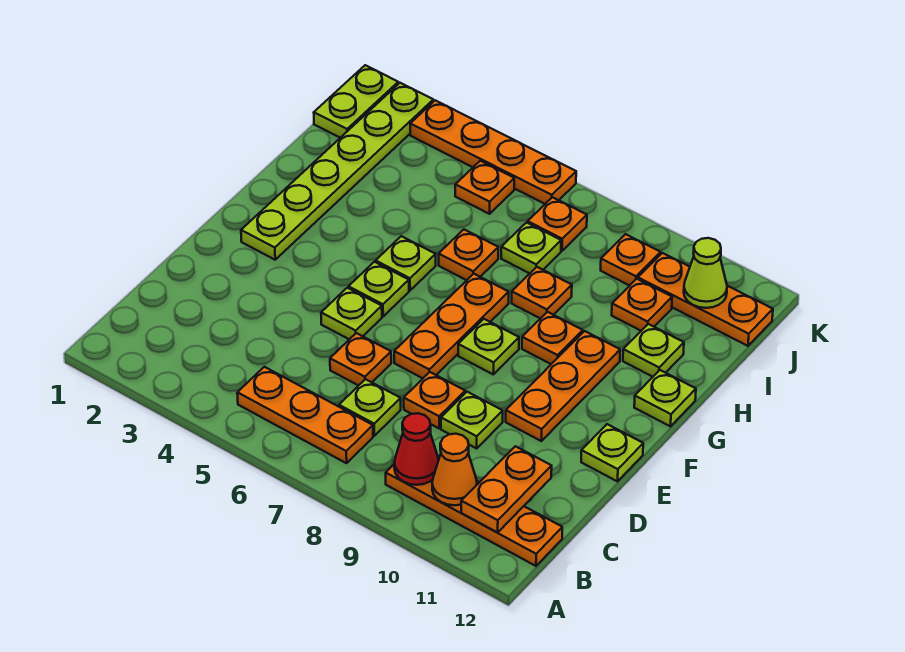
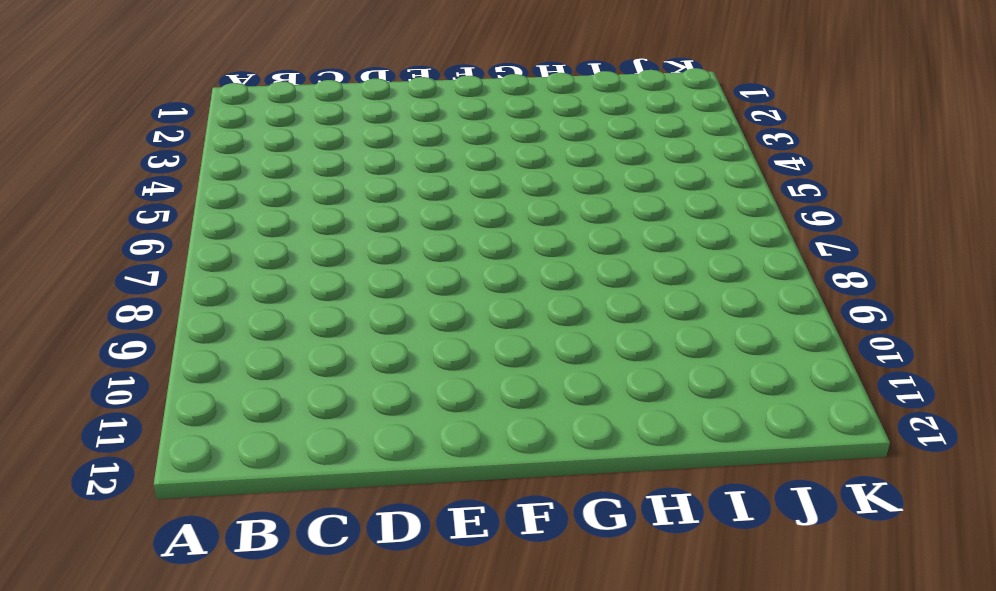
none -> orange plate B5:B7 level 1
none -> orange plate B9:B12 level 1
none -> lime plate C7 level 1
none -> orange plate D6 level 1

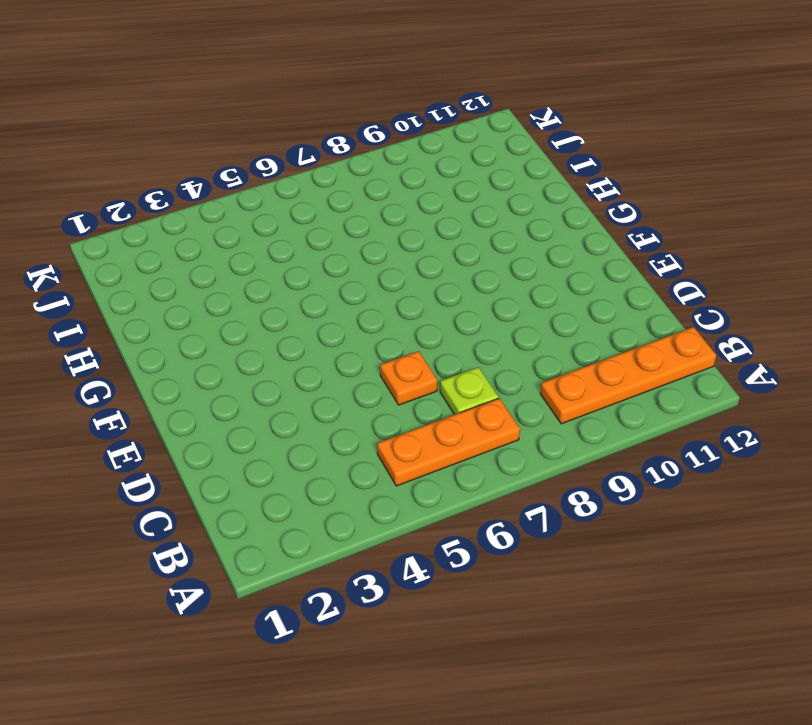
none -> orange plate D8 level 1
none -> lime plate D9 level 1
none -> lime plate E5 level 1
none -> orange plate E7:G7 level 1

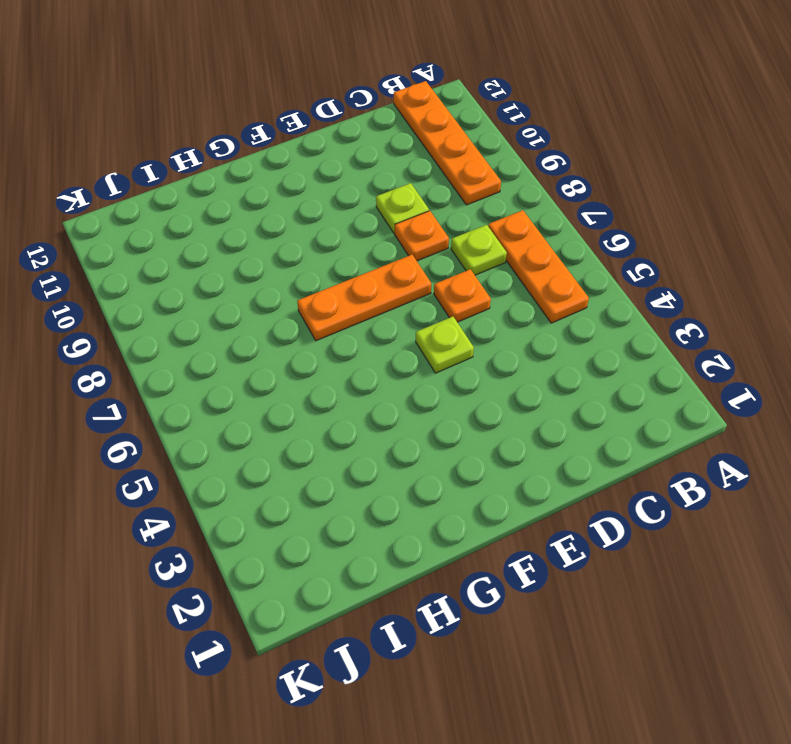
none -> orange plate E10:G10 level 1
none -> lime plate E12 level 1
none -> lime plate F2:K2 level 1
none -> lime plate F5 level 1

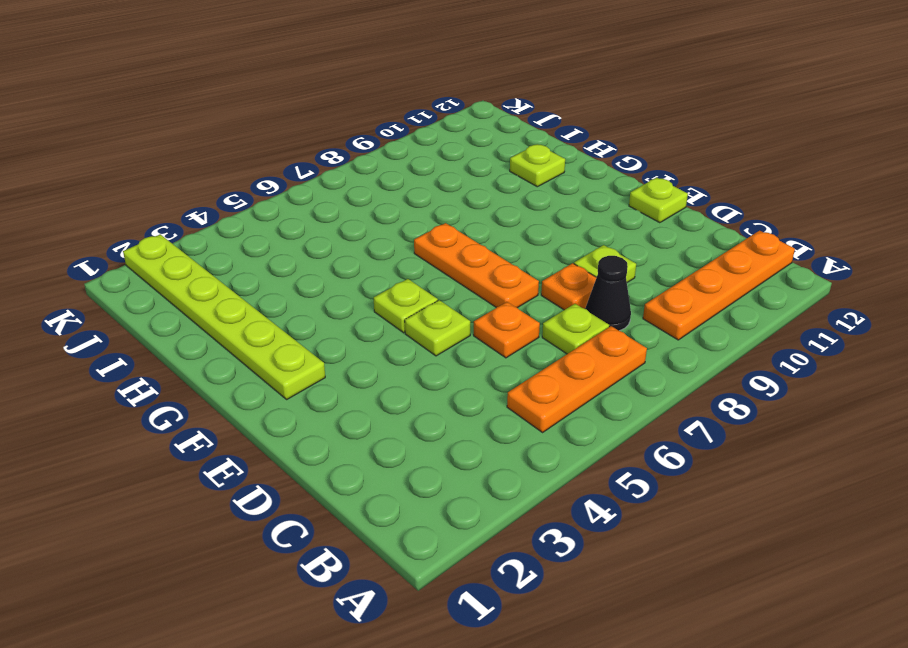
black cone C8 level 1 -> none
none -> orange plate E10:G10 level 1
none -> lime plate F8 level 1
none -> lime plate G5 level 1
none -> orange plate G9 level 1

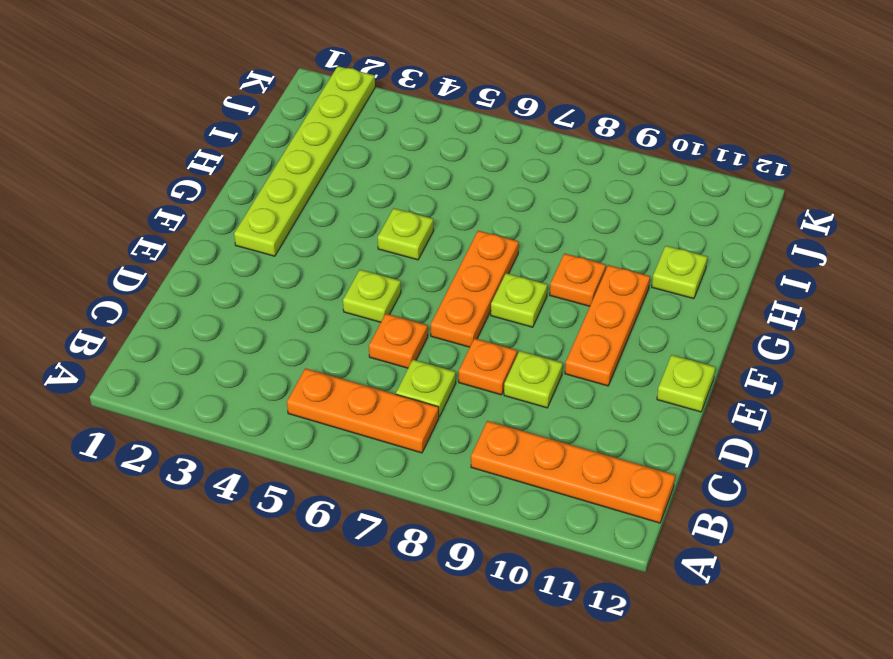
none -> lime plate F5 level 1
none -> lime plate G12 level 1
none -> orange plate H6 level 1
none -> orange plate H8 level 1

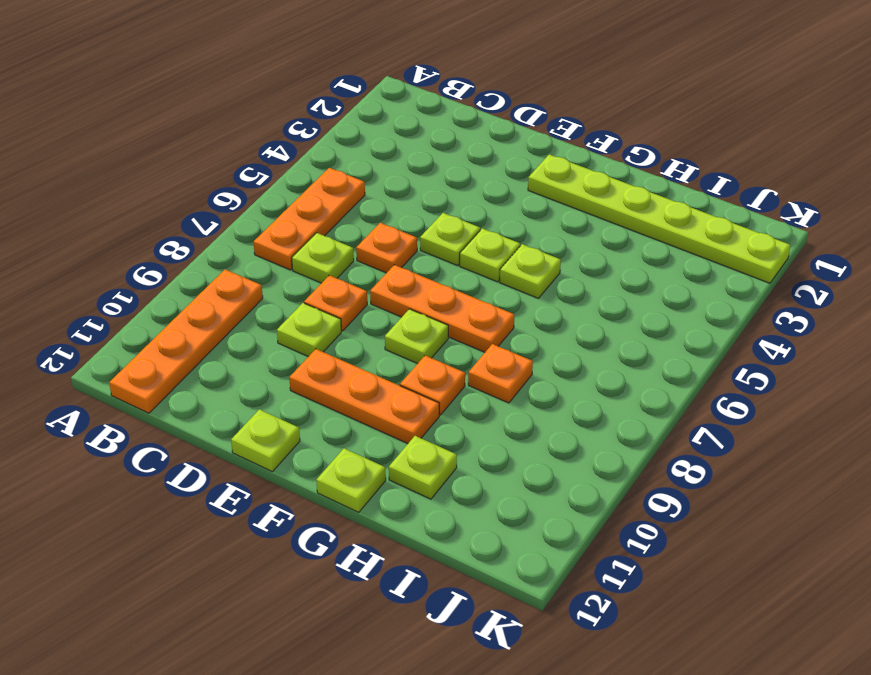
none -> orange plate H6 level 1
none -> lime plate I7 level 1
none -> orange plate I10 level 1
none -> lime plate J1:K1 level 1

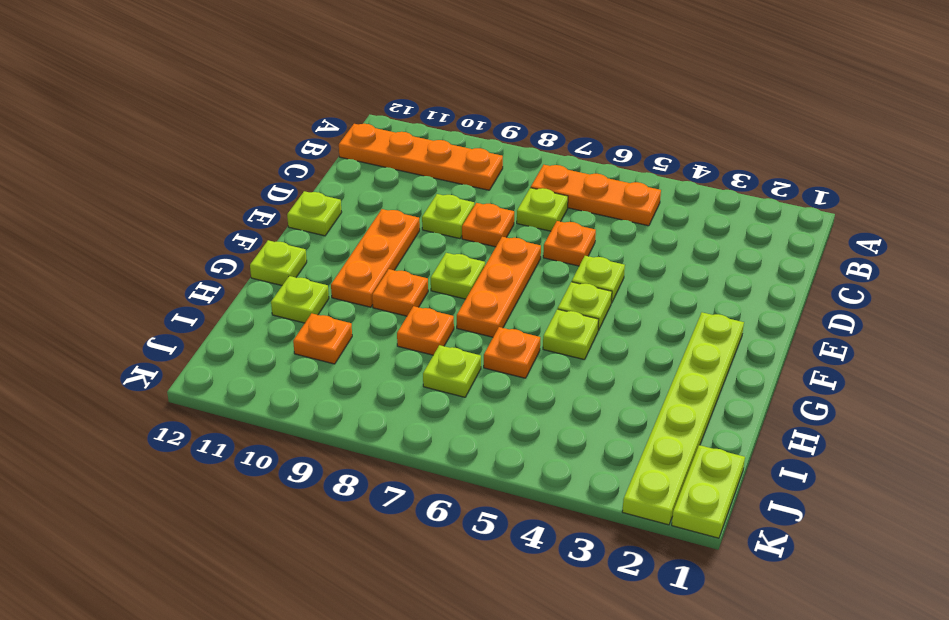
none -> orange plate J5 level 1
none -> orange plate J7 level 1
none -> orange plate J9 level 1
none -> orange plate J10:J12 level 1

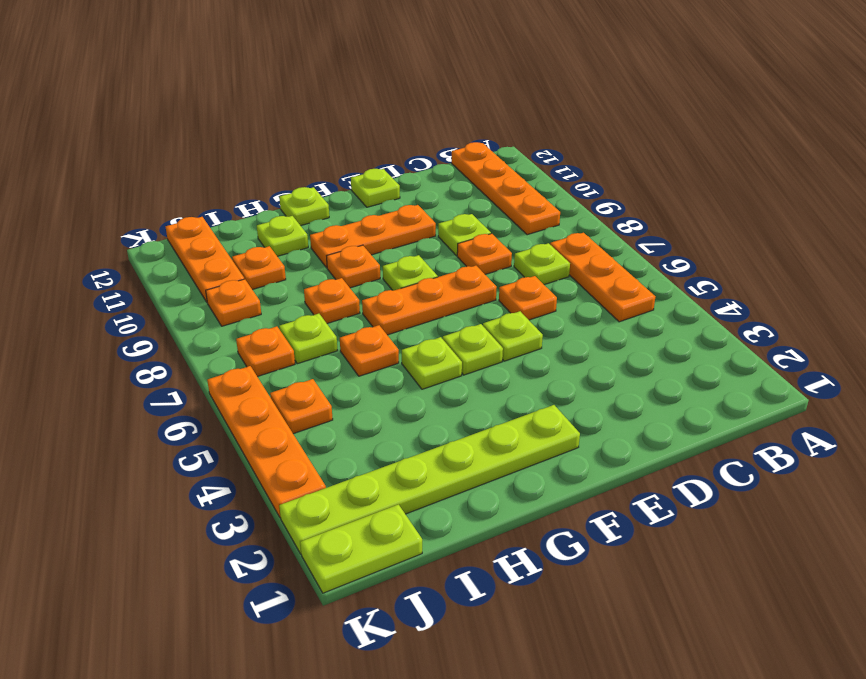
none -> red cone B9 level 2
none -> orange cone B10 level 2
none -> orange plate B11:C11 level 2
none -> lime cone J11 level 2

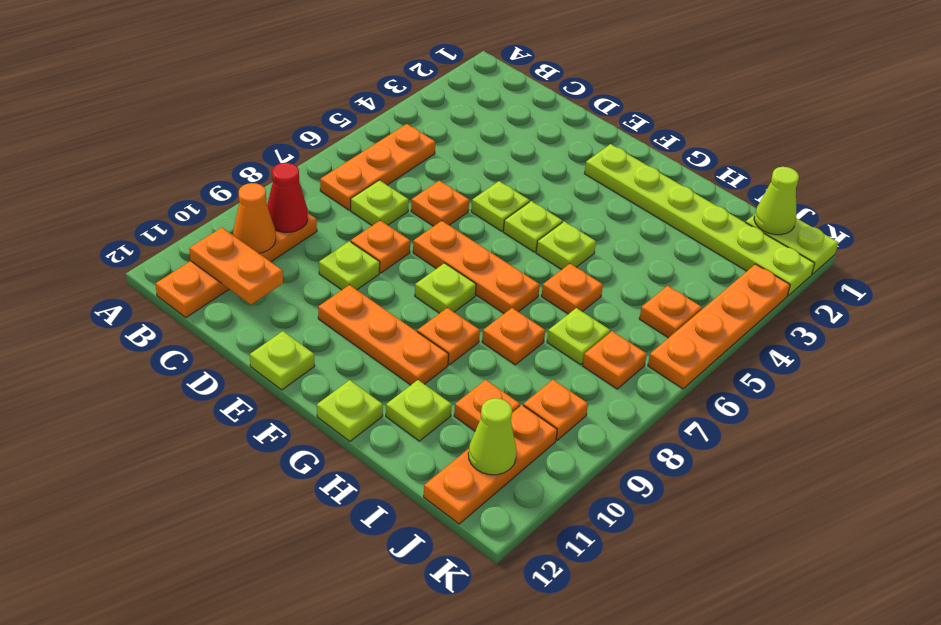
lime cone J1 level 2 -> none

